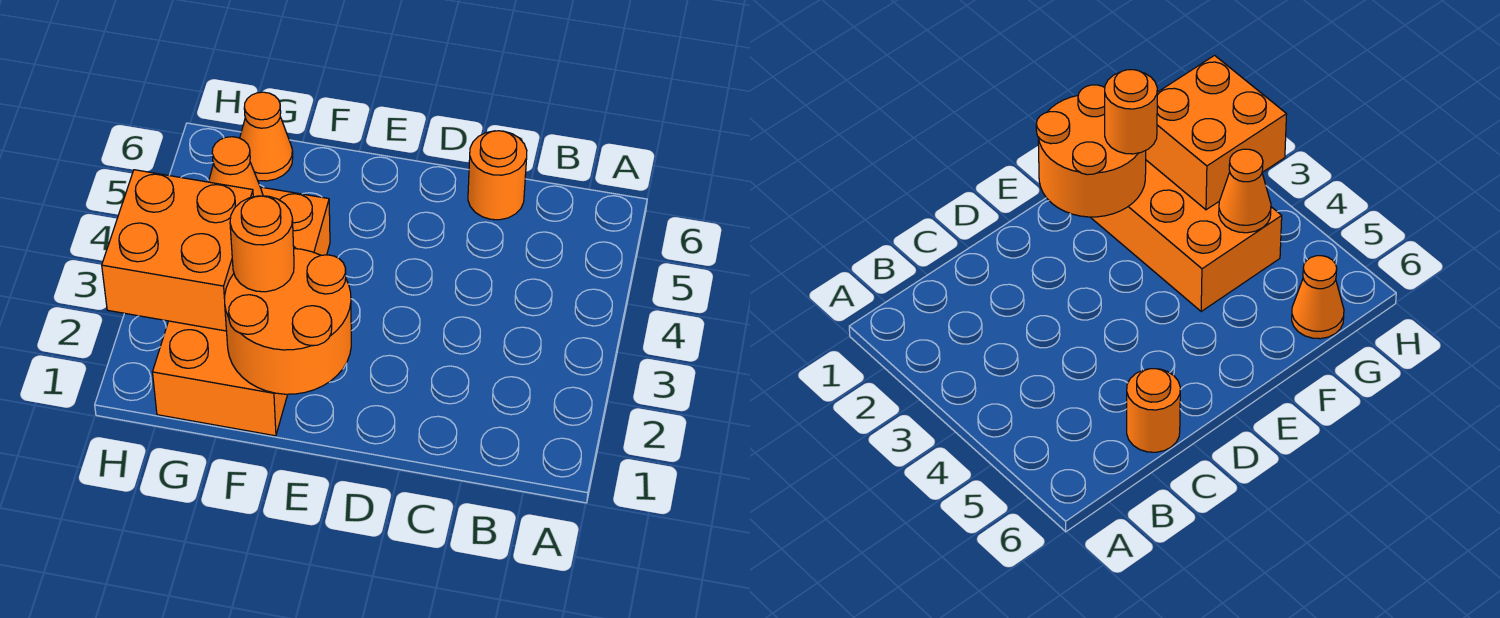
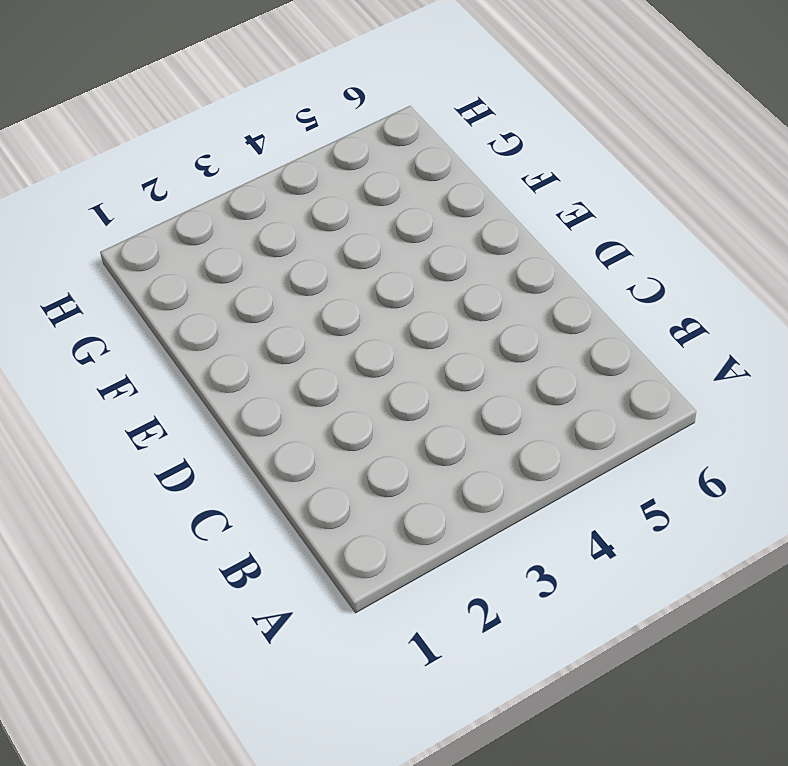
none -> orange round brick C6 level 1
none -> orange brick F1:G4 level 1

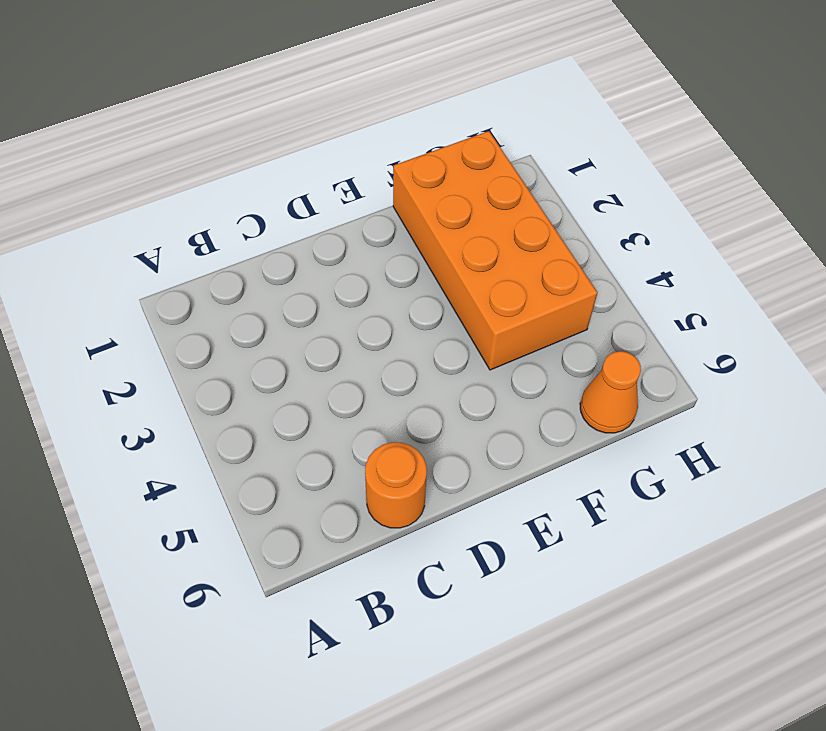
none -> orange round brick E1:F2 level 2
none -> orange brick G2:H3 level 2

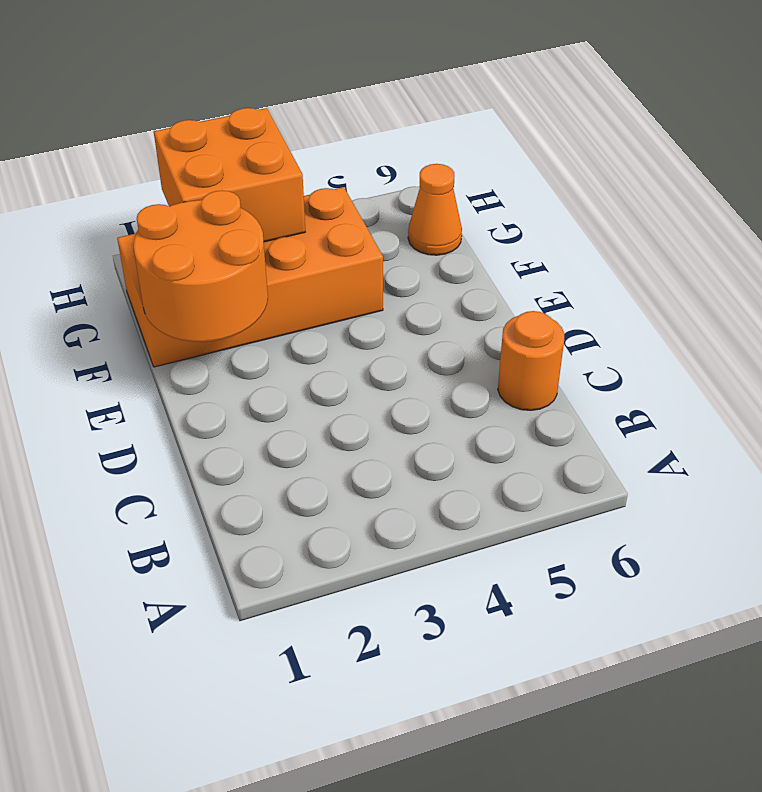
none -> orange cone G4 level 2
none -> orange round brick F2 level 3

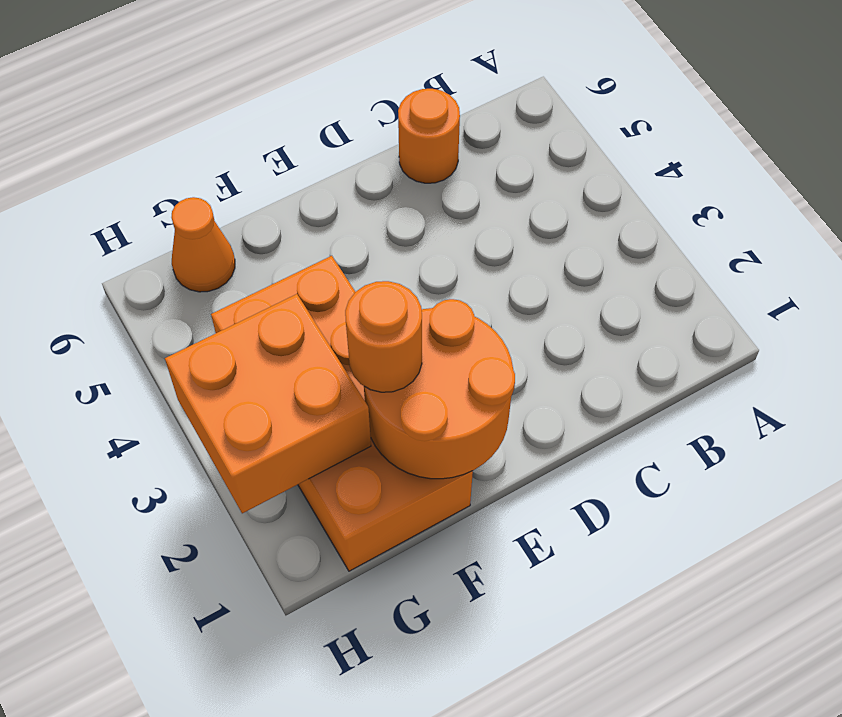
none -> orange cone G4 level 2

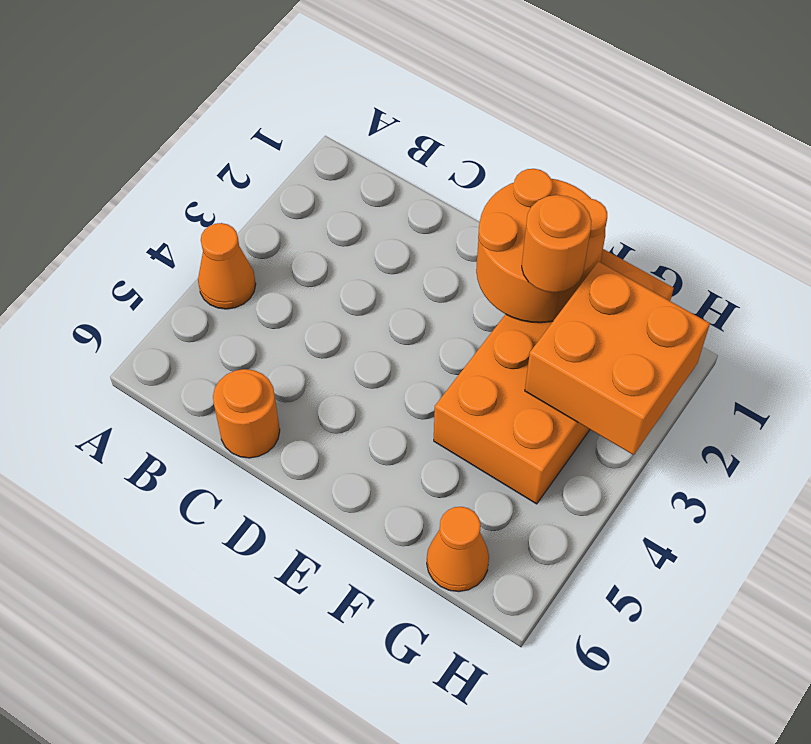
orange cone A4 level 1 -> orange cone G4 level 2

